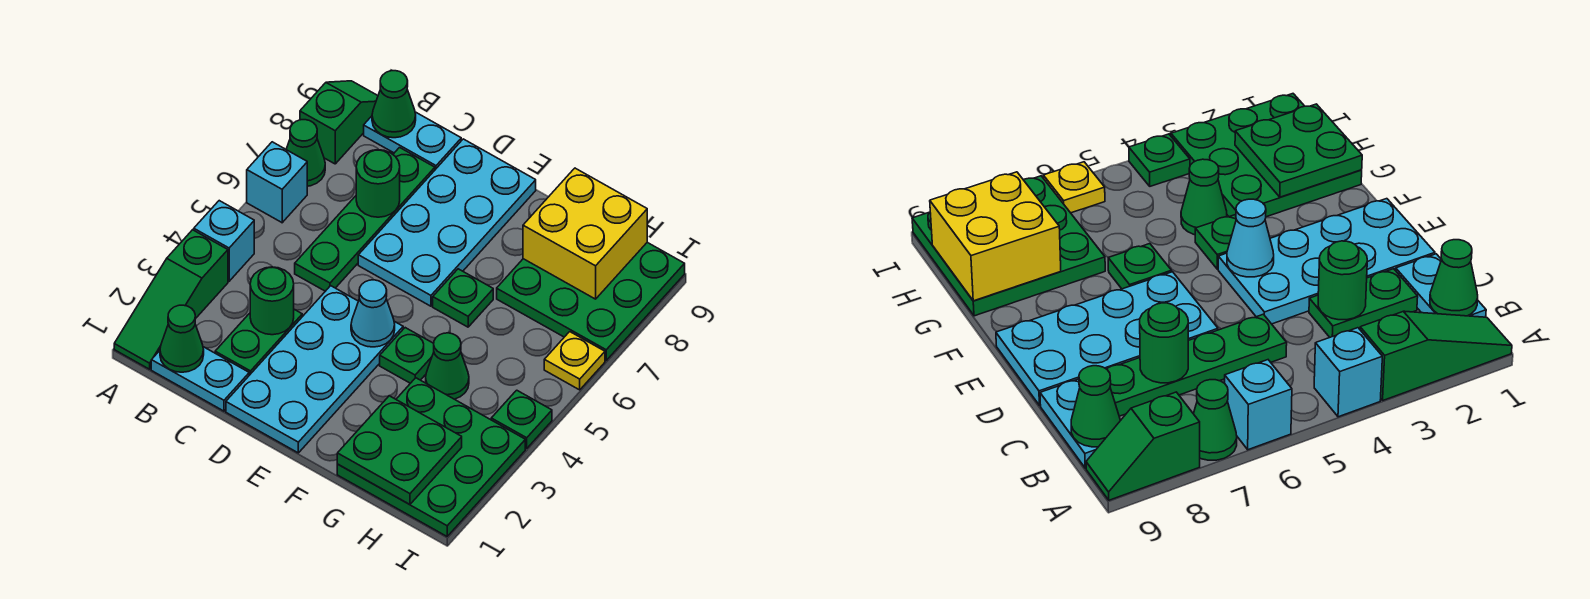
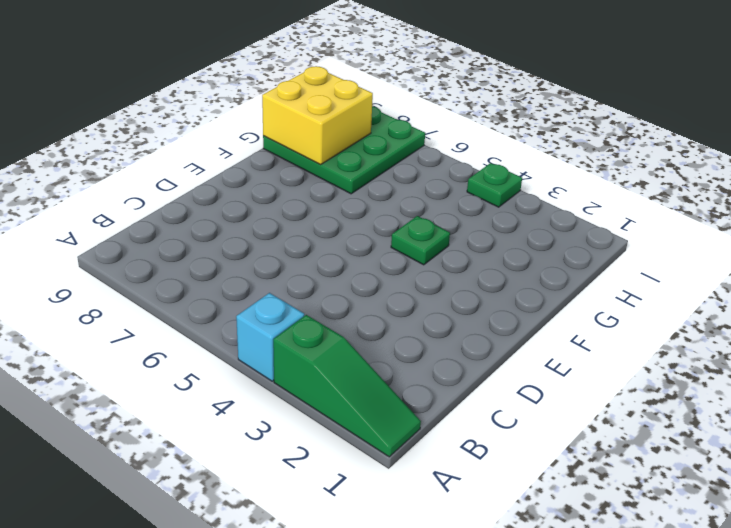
none -> cyan brick A6 level 1
none -> green cone A7 level 1
none -> green slope A8:A9 level 1 top 8

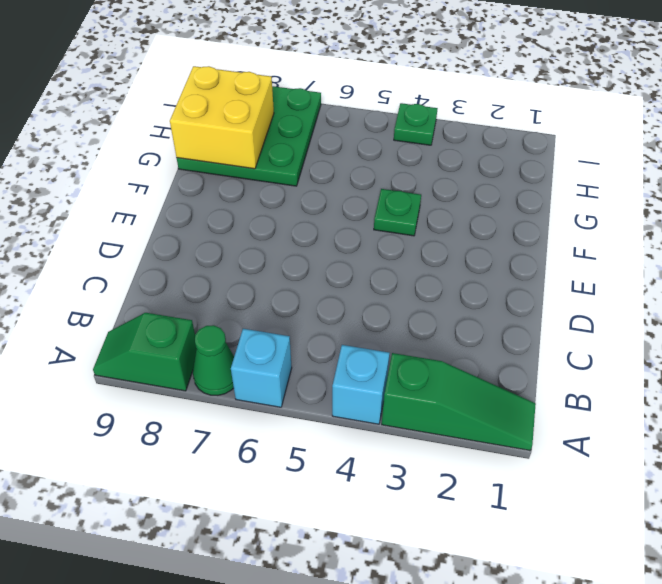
none -> cyan plate B1:C1 level 1
none -> cyan plate B9:C9 level 1
none -> green plate C2:C3 level 1

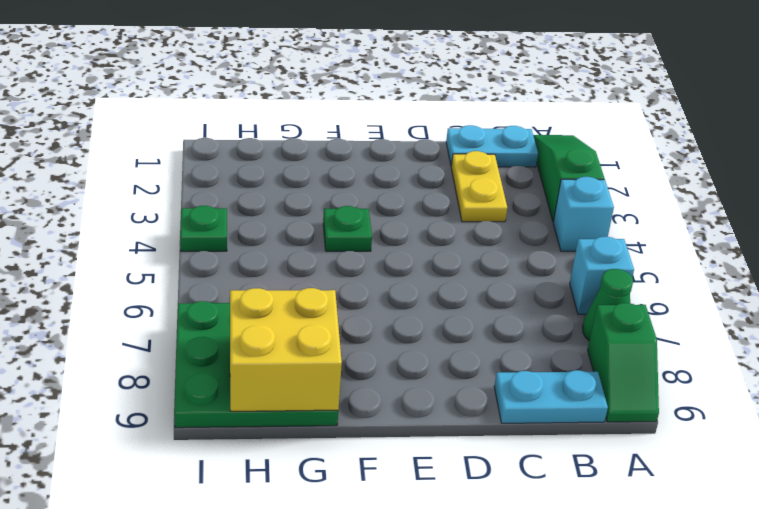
yellow plate C2:C3 level 1 -> green plate C2:C3 level 1
none -> green plate C5:C8 level 1
none -> cyan plate D1:E4 level 1
none -> cyan plate D6:E9 level 1

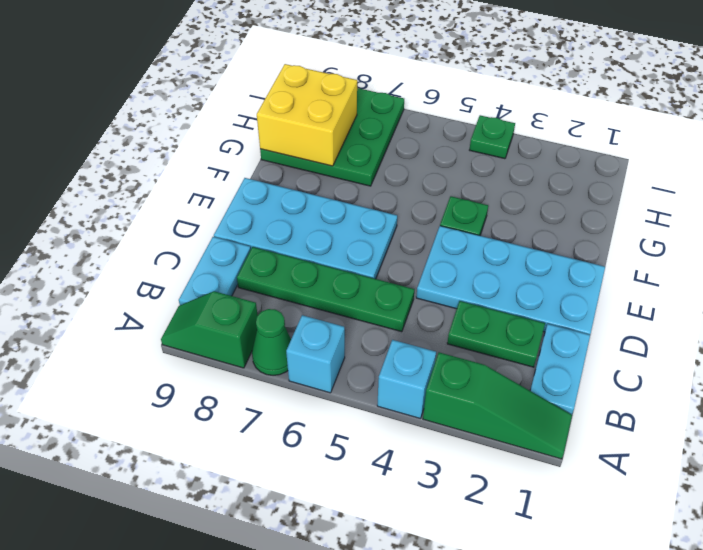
none -> green plate F6 level 1
none -> green plate G1:I3 level 1
none -> green cone G4 level 1

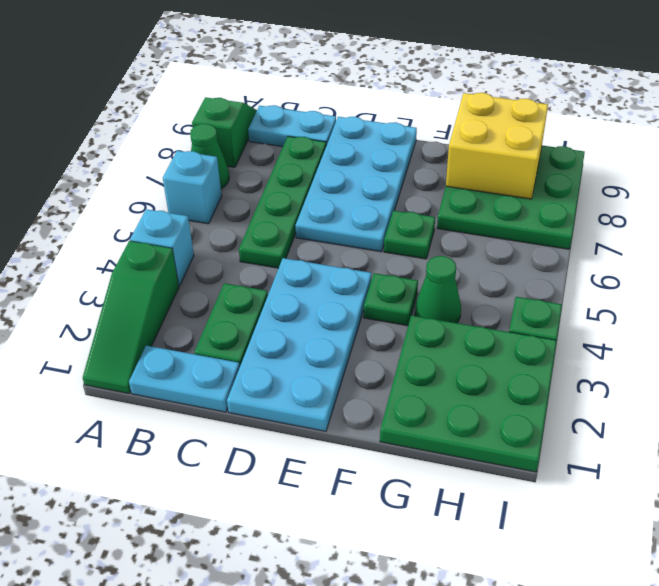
none -> yellow plate I6 level 1
none -> green cone B1 level 2
none -> green cone B9 level 2

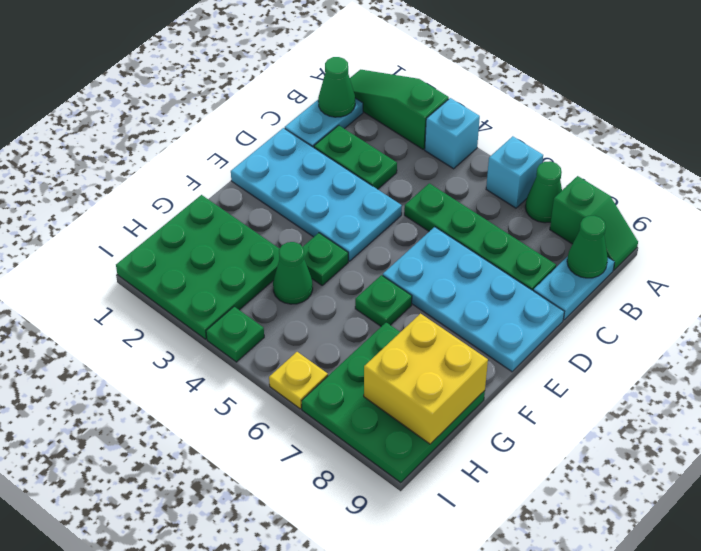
none -> green round brick C3 level 2
none -> green round brick C7 level 2
none -> cyan cone E4 level 2

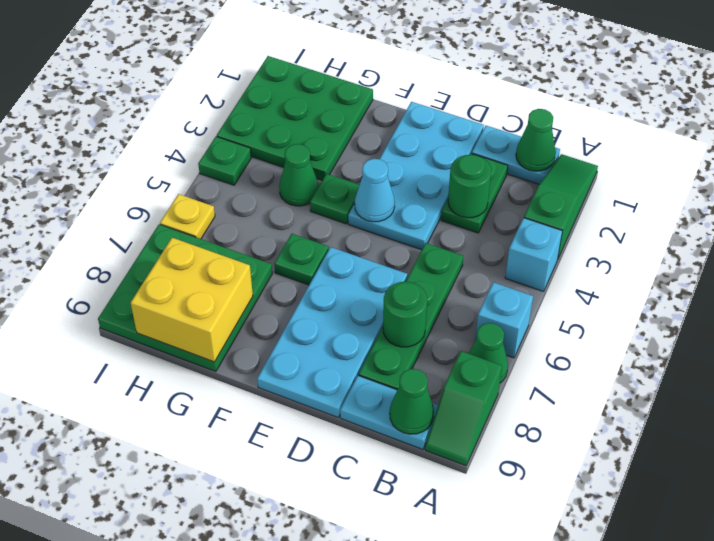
none -> green plate G1:H2 level 2

